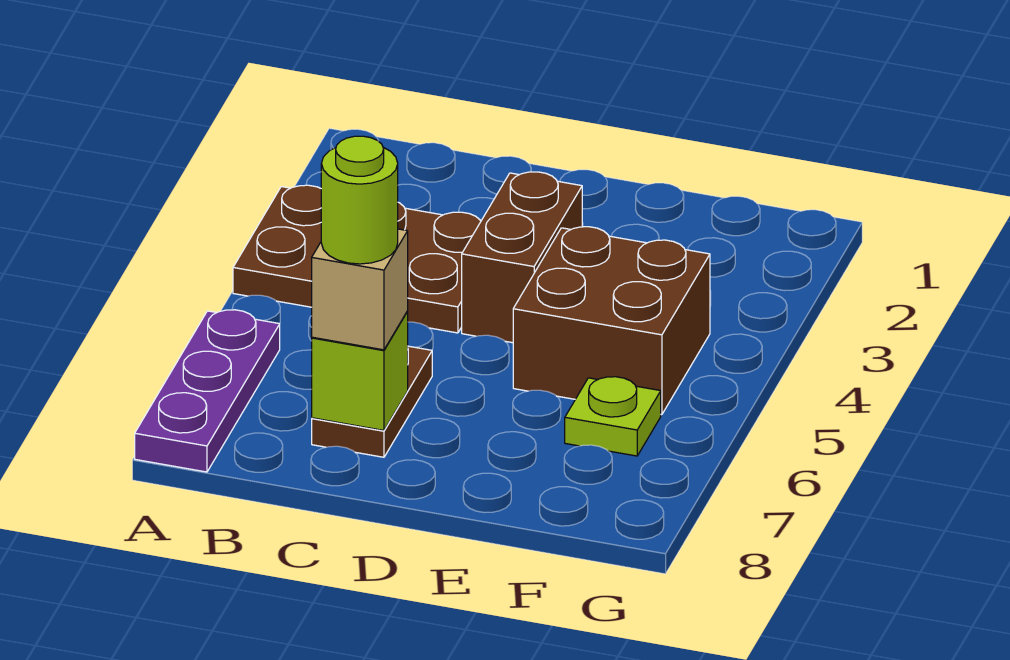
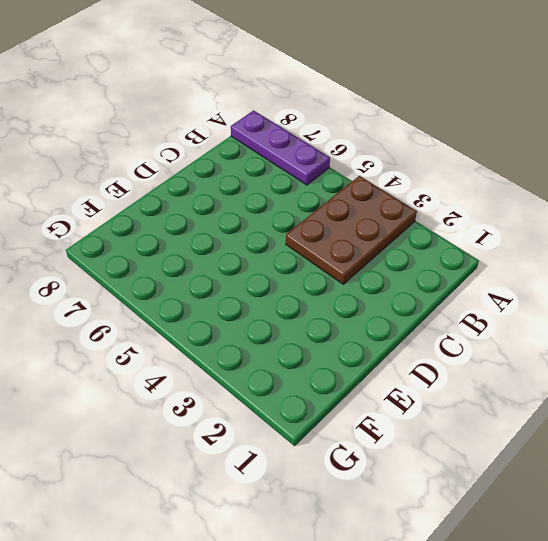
none -> brown plate C6:C7 level 1
none -> brown brick D3:D4 level 1

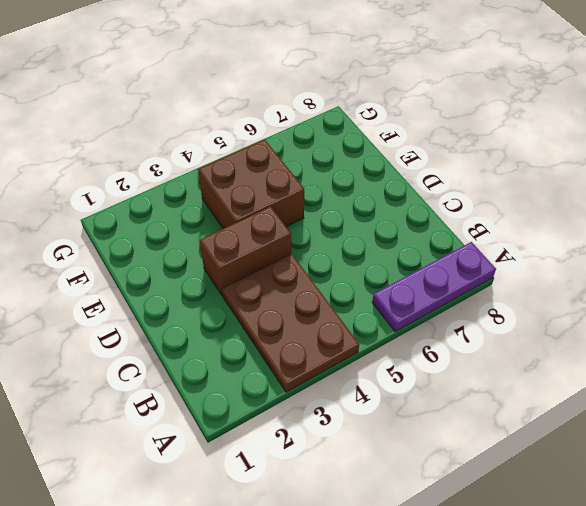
none -> brown plate C6:C7 level 1
none -> lime plate F6 level 1

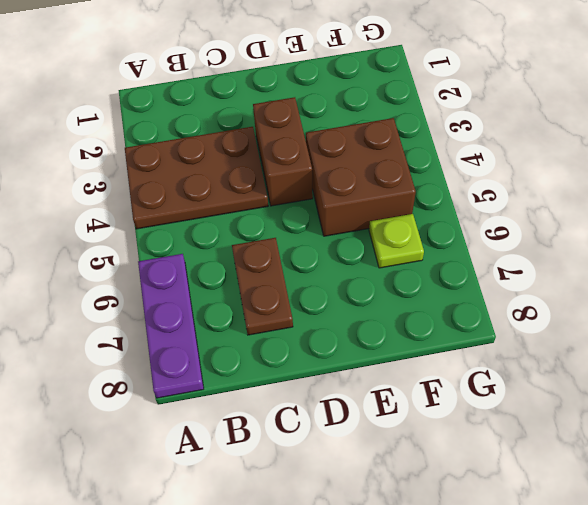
none -> lime brick C7 level 2
none -> tan brick C7 level 3

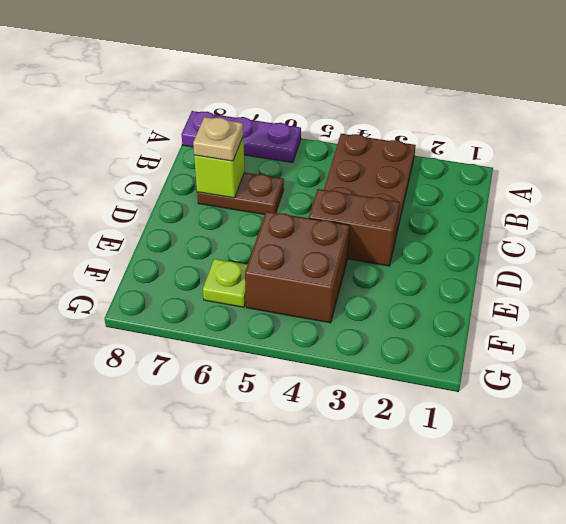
tan plate C7 level 3 -> tan brick C7 level 3
none -> lime round brick C7 level 4

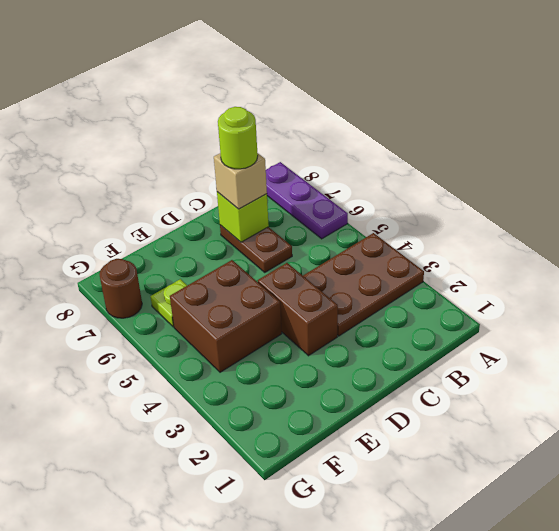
brown round brick G7 level 1 -> none

